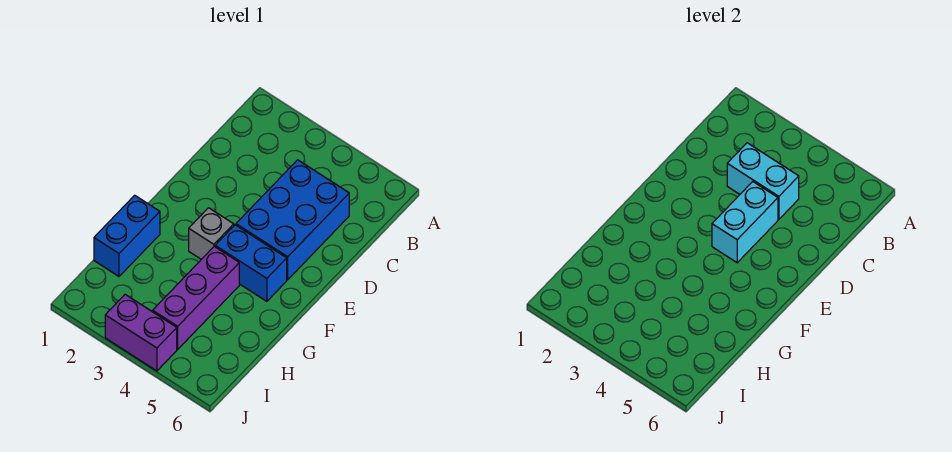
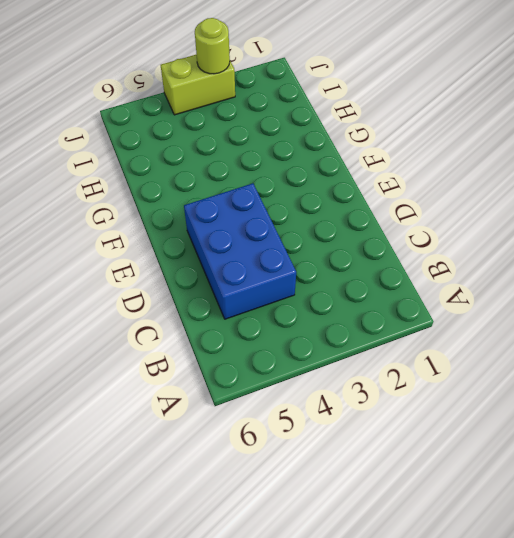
lime brick J3:J4 level 1 -> purple brick J3:J4 level 1
lime round brick J3 level 2 -> none
none -> grey brick F3 level 1
none -> blue brick F4:F5 level 1

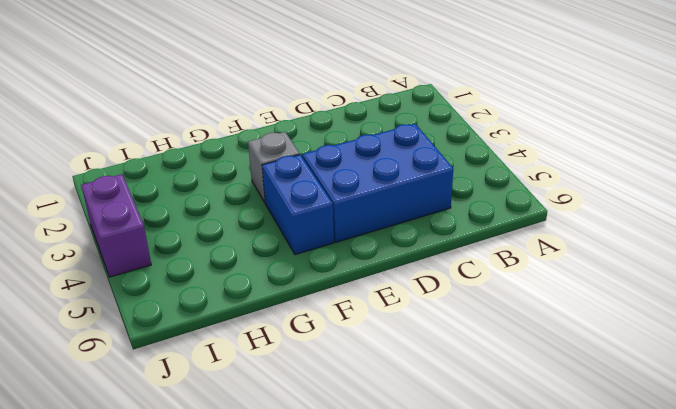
none -> blue brick G1:H1 level 1
none -> purple brick G4:I4 level 1

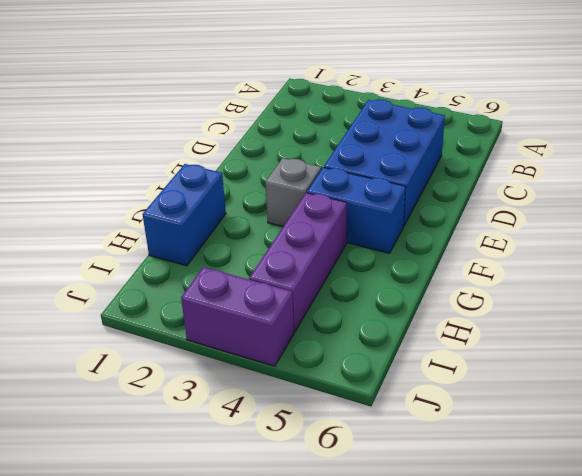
none -> cyan brick C3:C4 level 2
none -> cyan brick D4:E4 level 2

